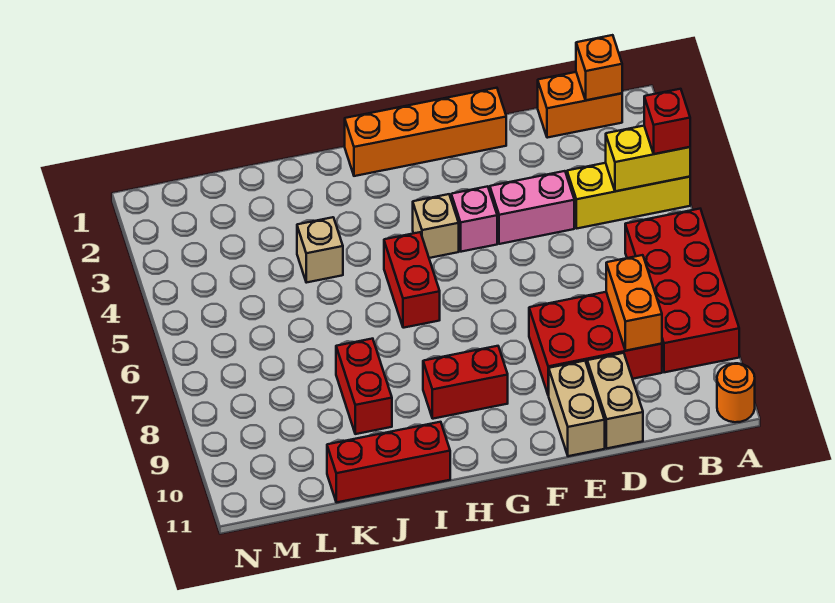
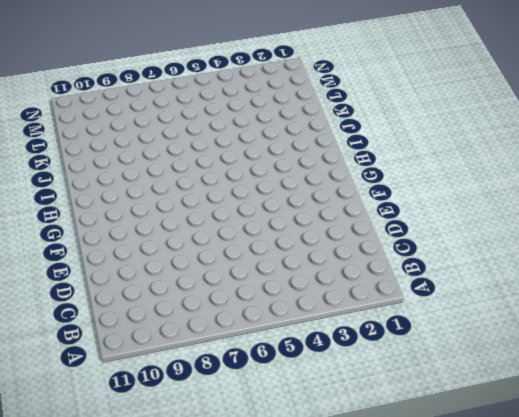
none -> yellow brick A4:C4 level 1
none -> red brick A6:B9 level 1
none -> orange round brick A11 level 1

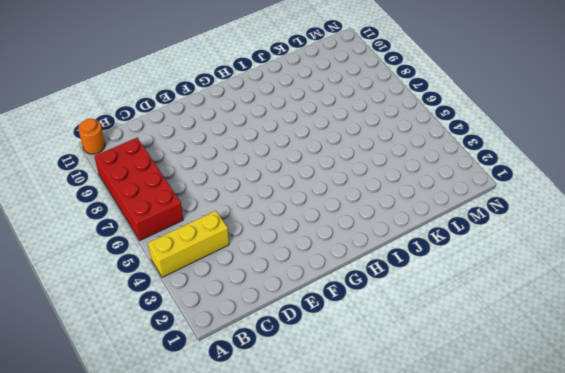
none -> orange brick B1:C1 level 1
none -> red brick C8:E9 level 1
none -> pink brick D4:E4 level 1

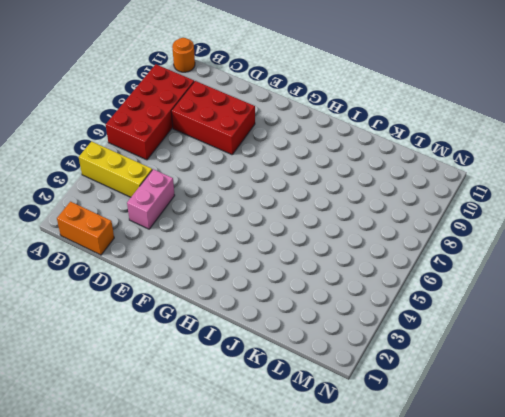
pink brick D3:D4 level 1 -> pink brick D4:E4 level 1
none -> tan brick D10:D11 level 1
none -> orange brick E1:H1 level 1
none -> tan brick E10:E11 level 1

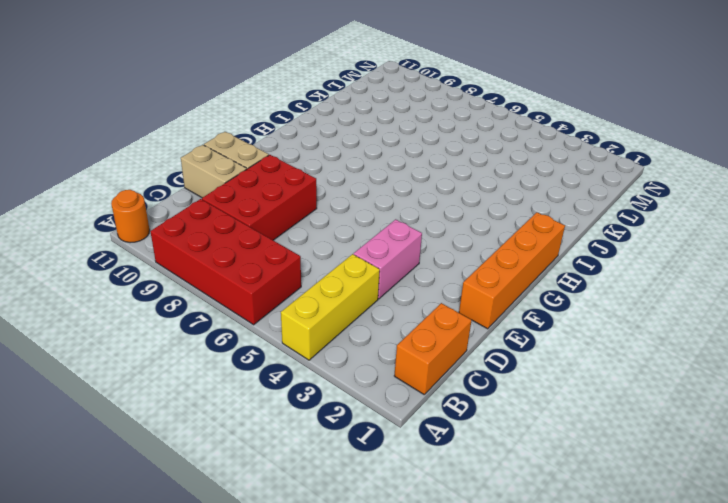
none -> pink brick F4 level 1
none -> tan brick G4 level 1
none -> red brick G9:H9 level 1

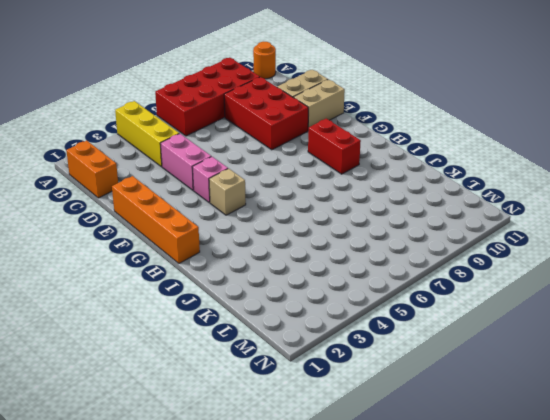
none -> red brick H5:H6 level 1
none -> red brick I11:K11 level 1
none -> tan brick J4 level 1

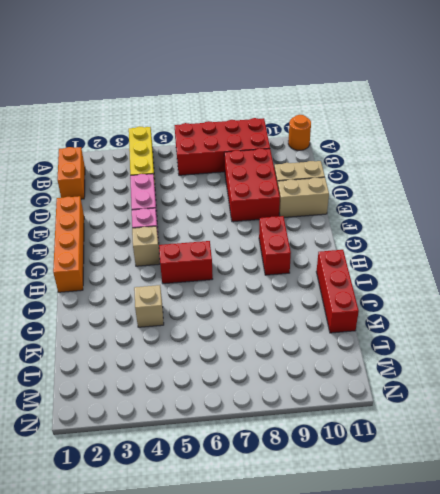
none -> red brick J8:J9 level 1
none -> yellow brick A4:B4 level 2
none -> orange brick B1 level 2

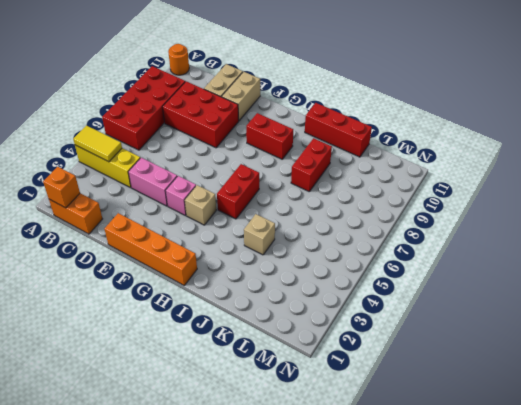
yellow tile A4:B4 level 2 -> yellow brick A4:B4 level 2
none -> orange brick C8:C9 level 2
none -> red brick A4 level 3

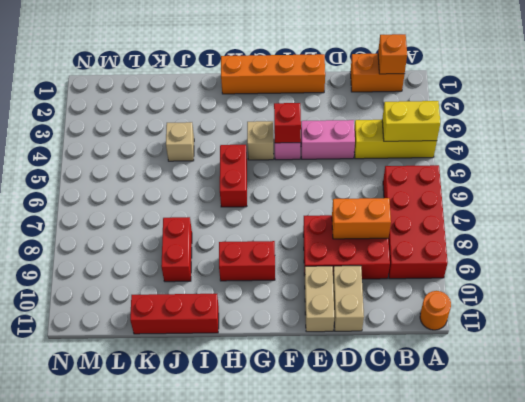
orange brick C8:D8 level 2 -> orange brick C8:C9 level 2
red brick F4 level 2 -> red brick A4 level 3

